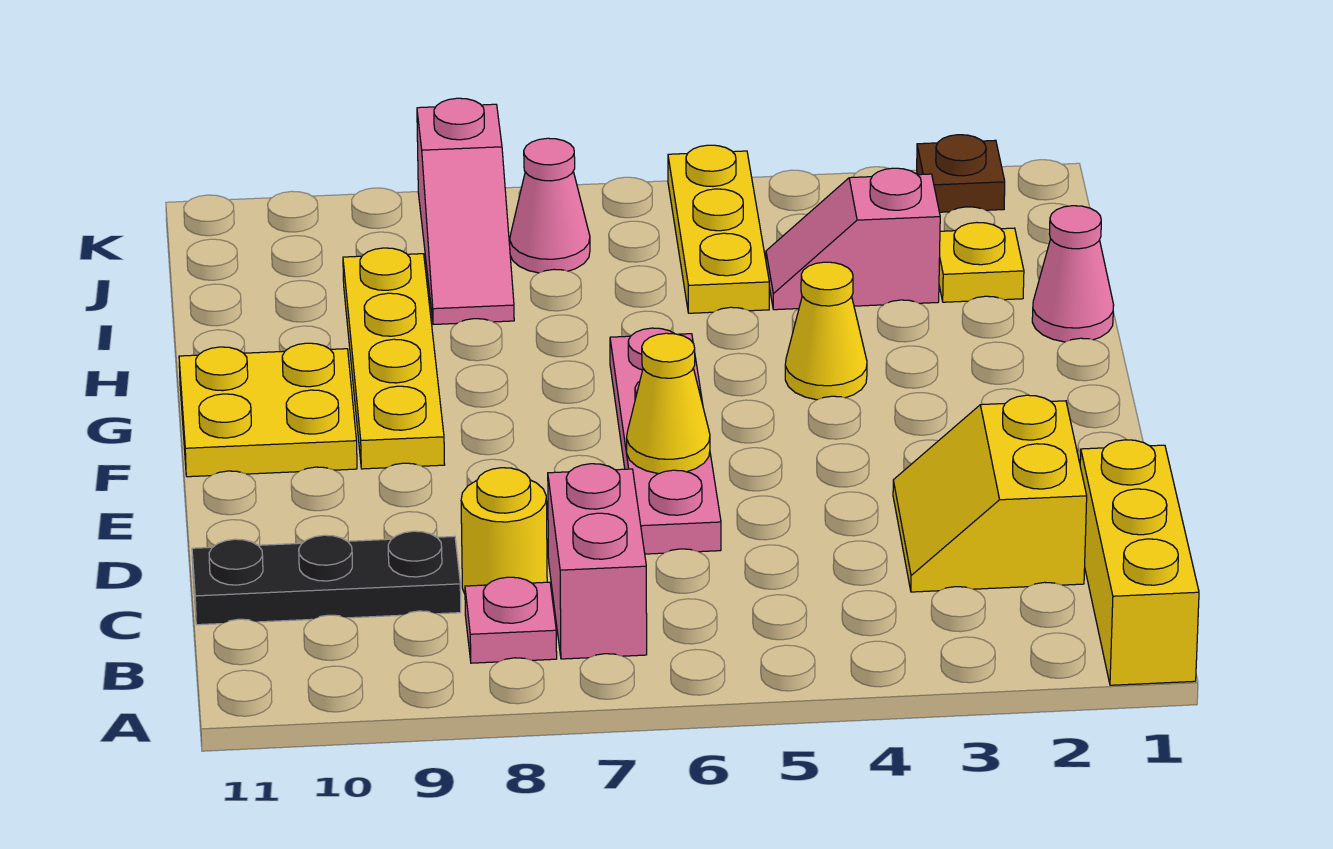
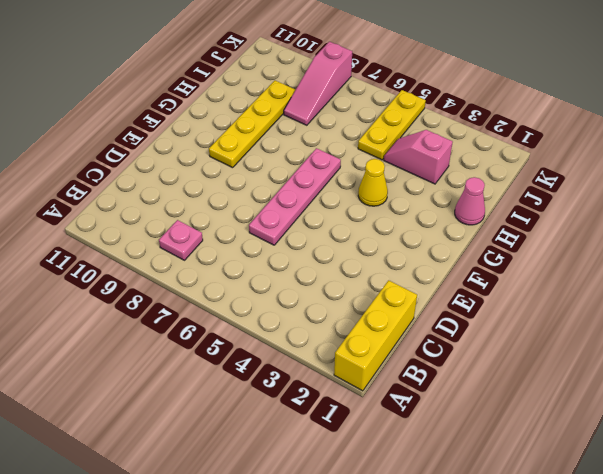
none -> pink brick B7:C7 level 1
none -> yellow slope C2:D3 level 1 top 2
none -> yellow round brick C8 level 1

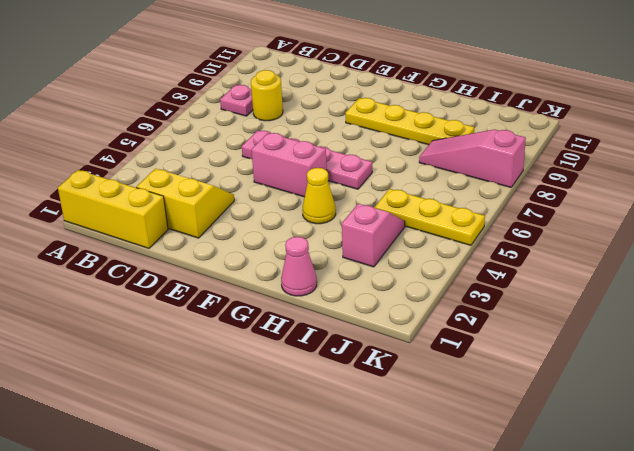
pink brick E5:F5 level 1 -> pink brick B7:C7 level 1
none -> black plate C9:C11 level 1
none -> yellow plate F10:G11 level 1
none -> yellow plate I2 level 1

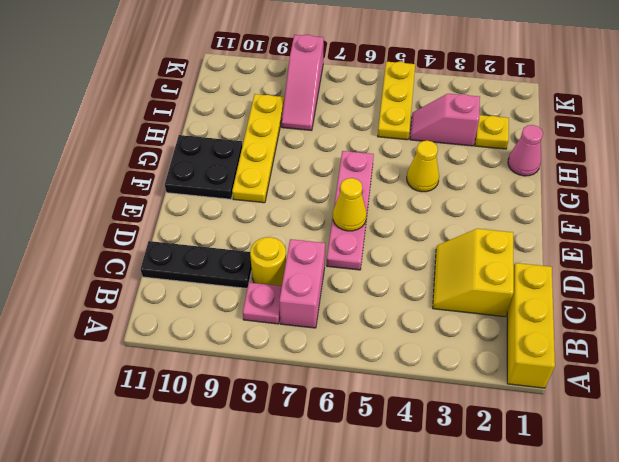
black plate F10:G11 level 1 -> yellow plate F10:G11 level 1
none -> pink cone J7 level 1
none -> brown plate K2 level 1

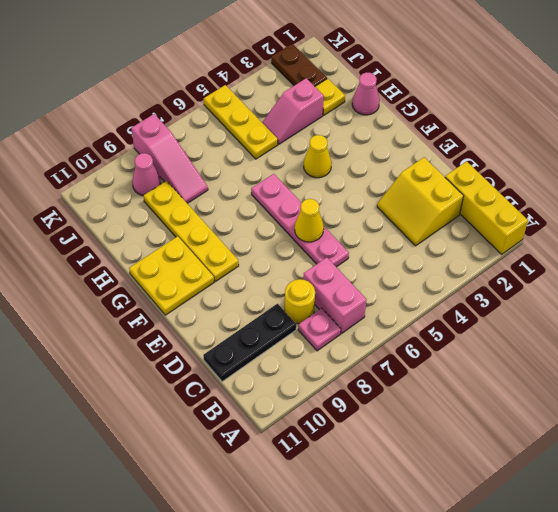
brown plate J2:K2 level 1 -> brown plate K2 level 1
pink cone J9 level 1 -> pink cone J7 level 1

